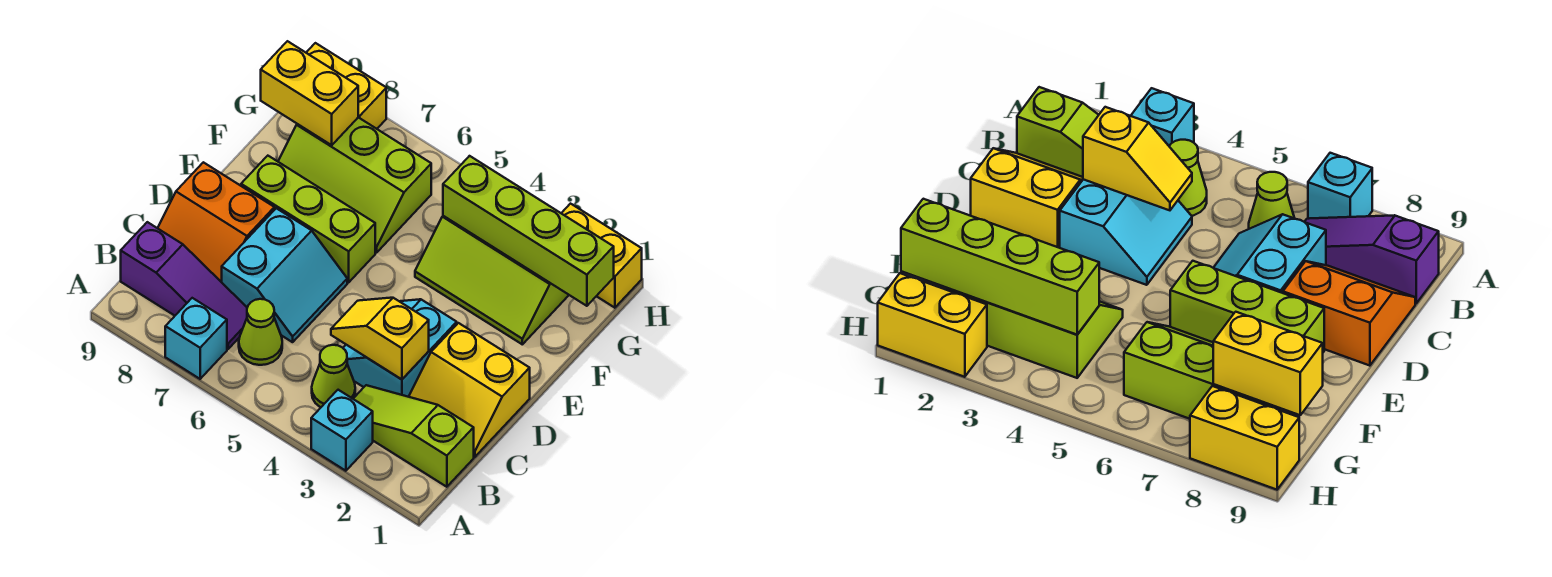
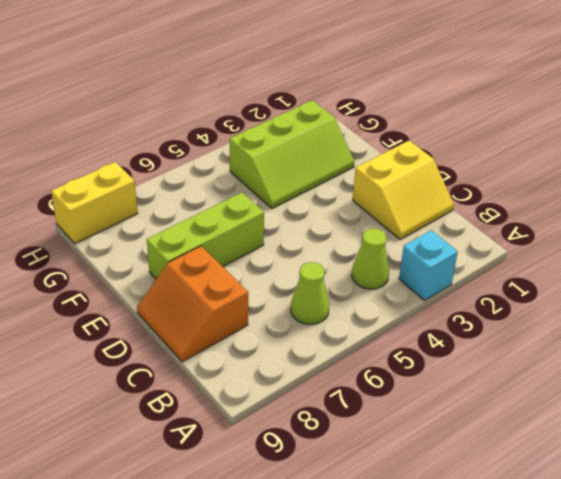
orange slope C8:D9 level 1 top 8 -> orange slope C8:D9 level 1 top D
none -> cyan brick A7 level 1
none -> lime slope B1:B3 level 1 top 1
none -> purple slope B7:B9 level 1 top 9

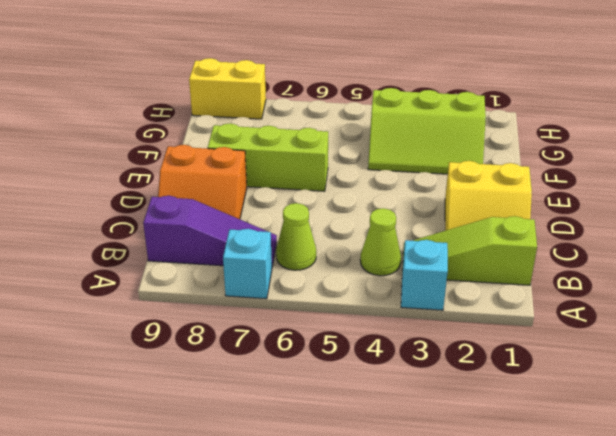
none -> cyan slope C3:D4 level 1 top 3
none -> cyan slope C6:D7 level 1 top 7
none -> lime slope F6:G8 level 1 top G

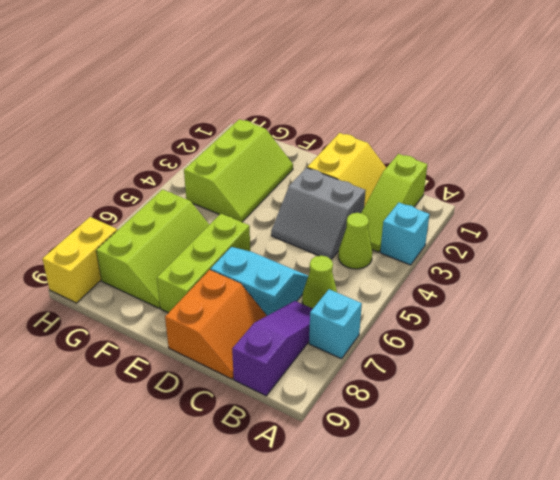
grey slope C3:D4 level 1 top 3 -> cyan slope C3:D4 level 1 top 3
none -> yellow brick H1:H2 level 1
none -> yellow slope C3:C4 level 2 top 3
none -> lime brick G1:G4 level 2

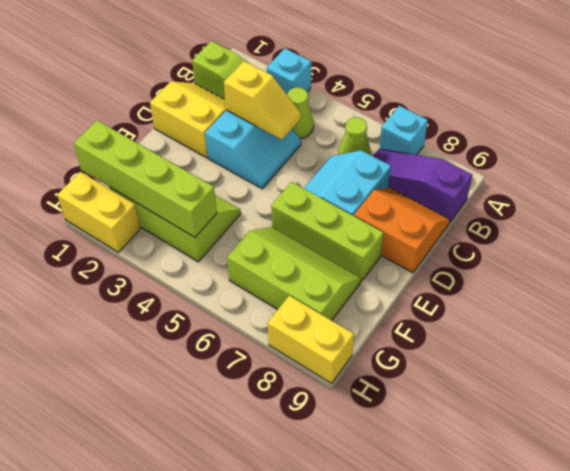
none -> yellow brick G8:G9 level 2

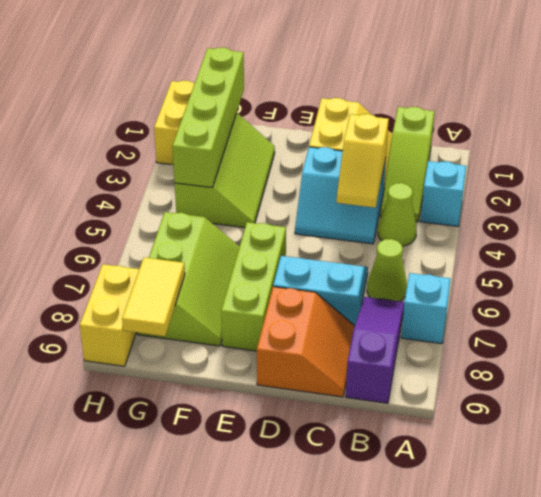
yellow tile G8:G9 level 2 -> yellow brick G8:G9 level 2

